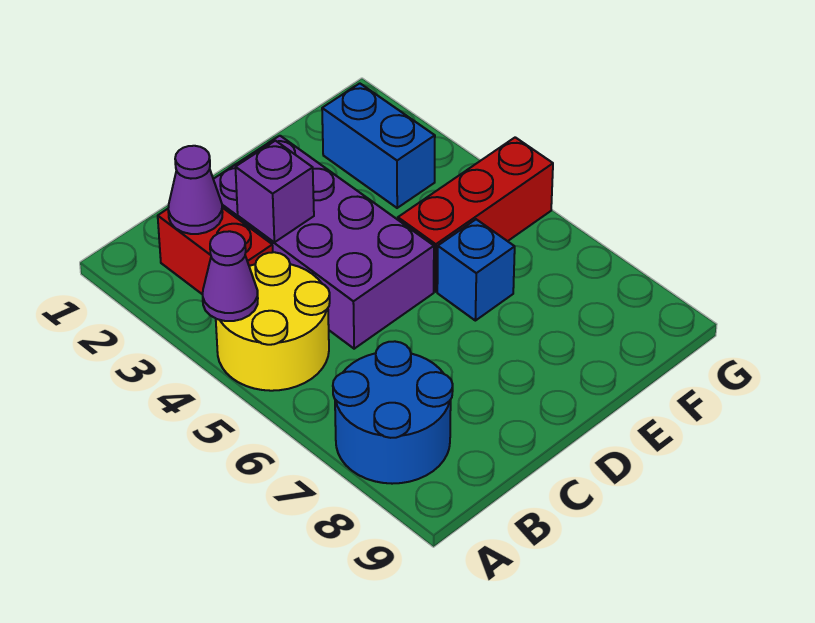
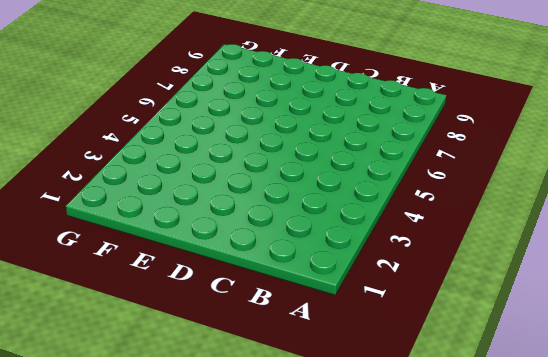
none -> yellow round brick A4:B5 level 1
none -> blue round brick A7:B8 level 1

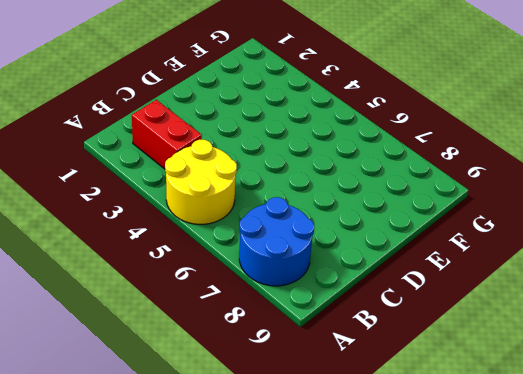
none -> purple brick C2:D5 level 1
none -> red brick E5:G5 level 1

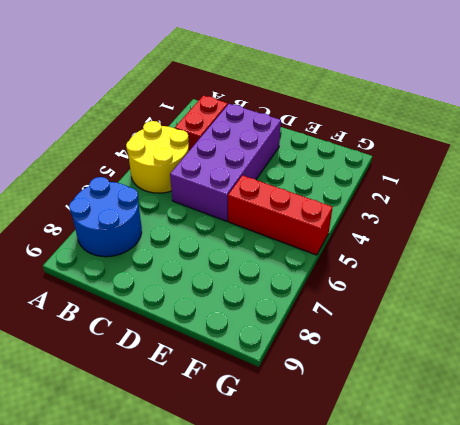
none -> blue brick E6 level 1
none -> blue brick F2:F3 level 1

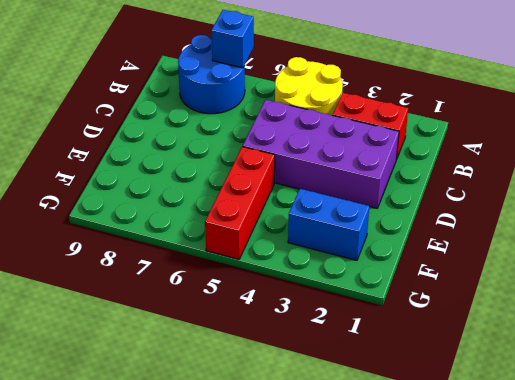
blue brick A7 level 2 -> blue brick E6 level 1
none -> purple cone A4 level 2
none -> purple cone B2 level 2

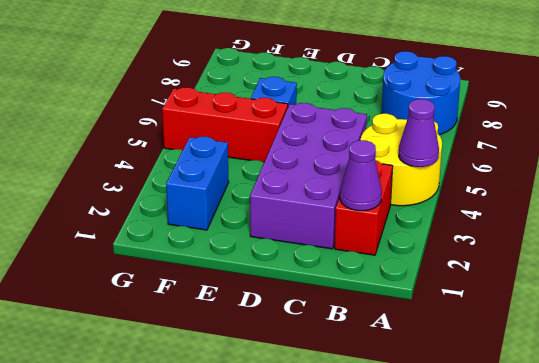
none -> purple brick C3 level 2

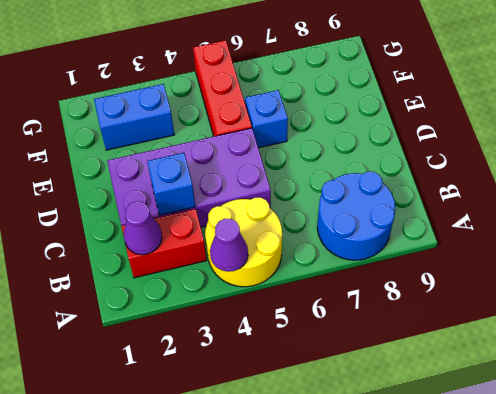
blue brick C3 level 2 -> purple brick C3 level 2

